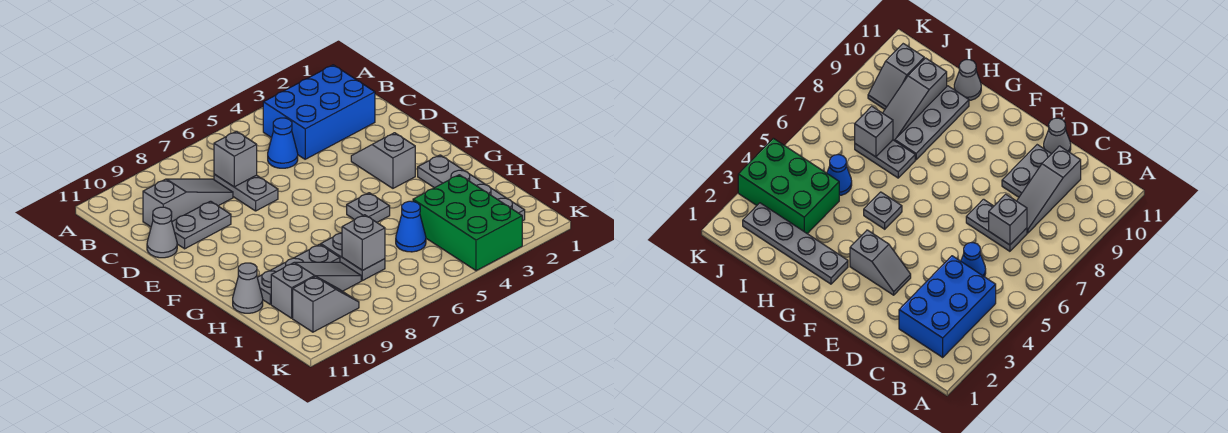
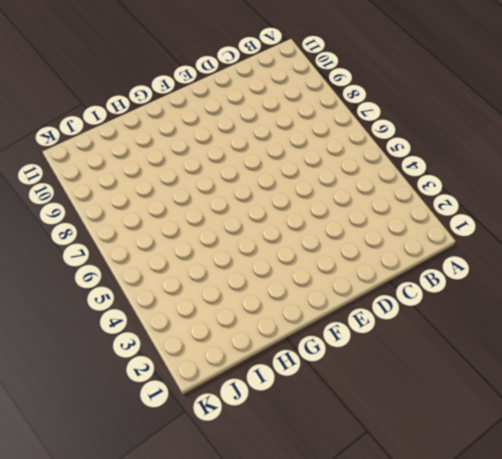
none -> blue brick B2:C4 level 1
none -> blue cone C5 level 1
none -> grey plate C7:D7 level 1

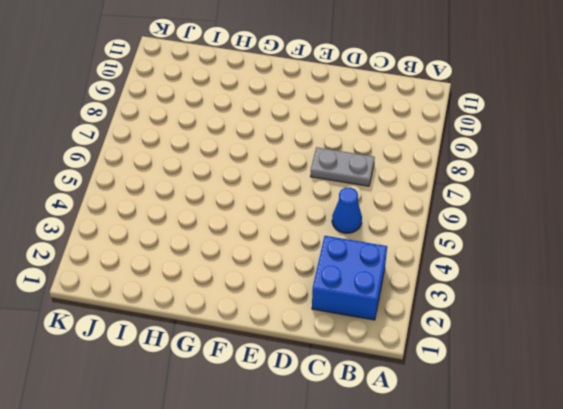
blue brick B2:C3 level 1 -> blue brick B2:C4 level 1
none -> grey slope C8:C10 level 1 top 10
none -> grey plate D9:D10 level 1
none -> grey cone D11 level 1

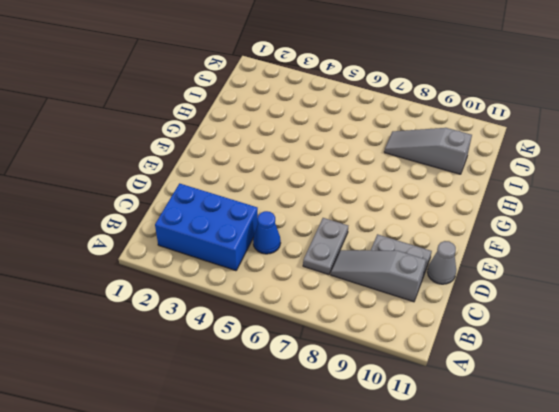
none -> grey slope E3:F3 level 1 top F
none -> grey plate G2:J2 level 1
none -> grey plate G5 level 1

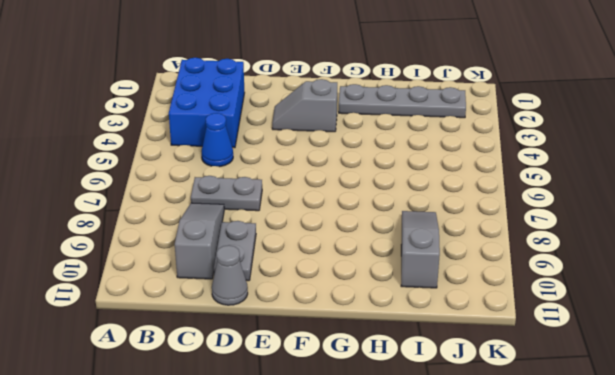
none -> grey plate G5 level 1
none -> grey plate H7:I7 level 1
none -> grey plate H8:H10 level 1

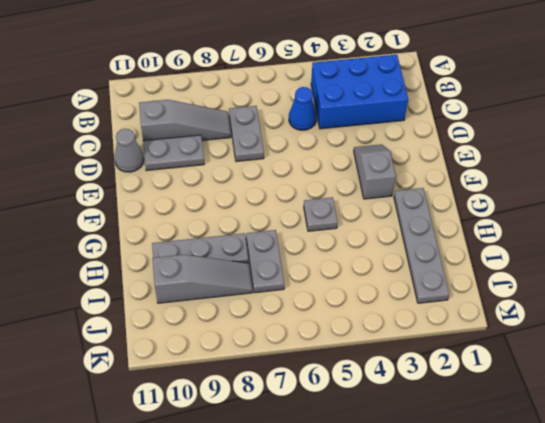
none -> grey cone H11 level 1
none -> green brick I3:K4 level 1
none -> blue cone I5 level 1

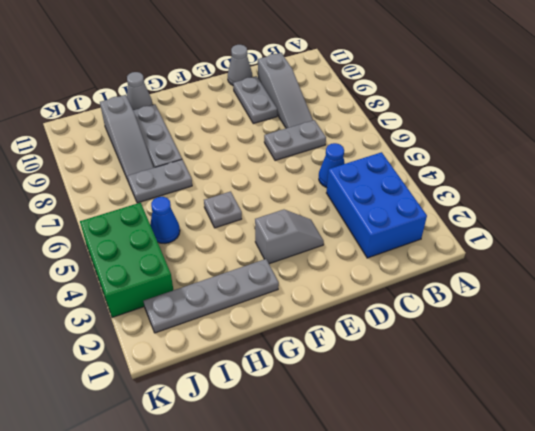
green brick J3:K5 level 1 -> green brick I3:K4 level 1
none -> grey slope J9:J10 level 1 top 10
none -> grey brick C7 level 2
none -> grey brick I7 level 2

